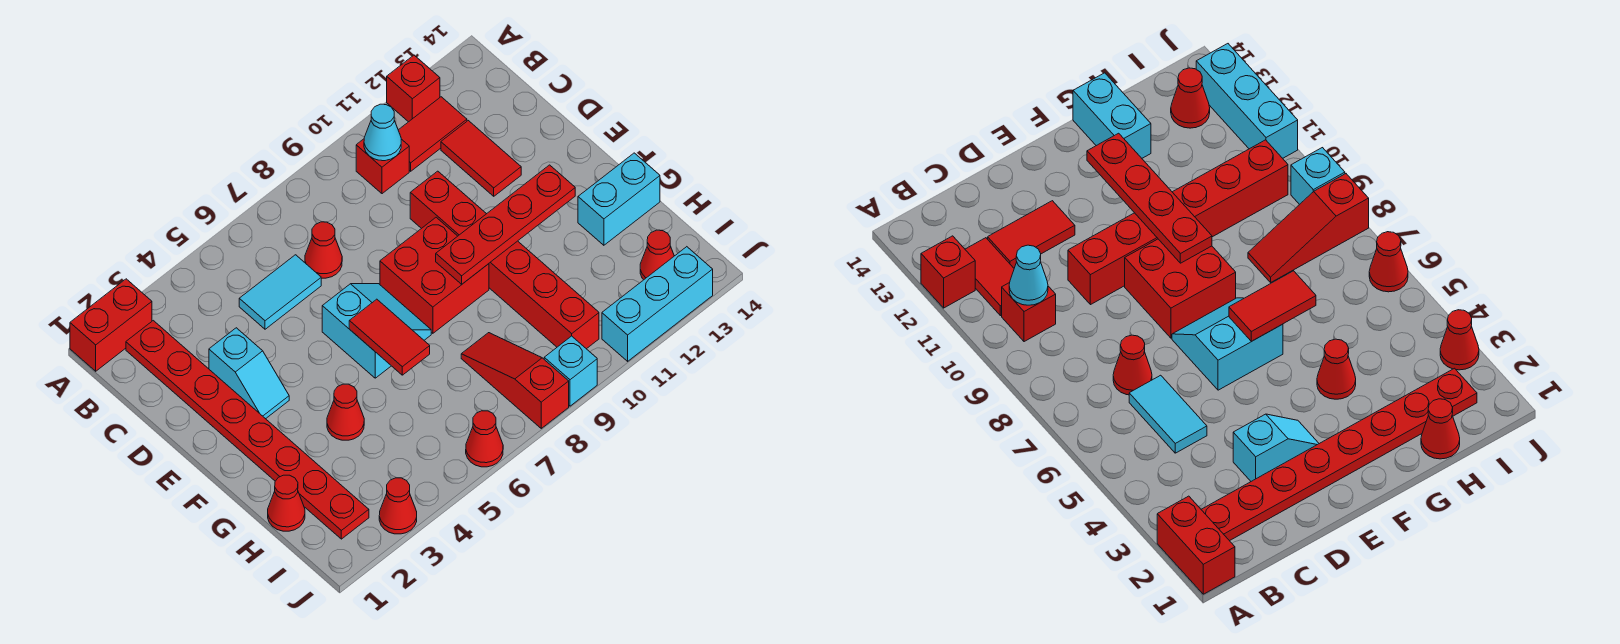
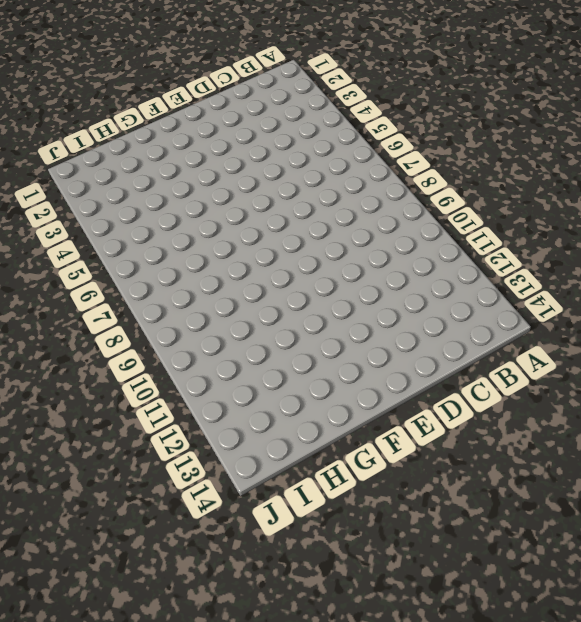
none -> red brick A1:A2 level 1
none -> red brick A12 level 1
none -> red plate B2:I2 level 1

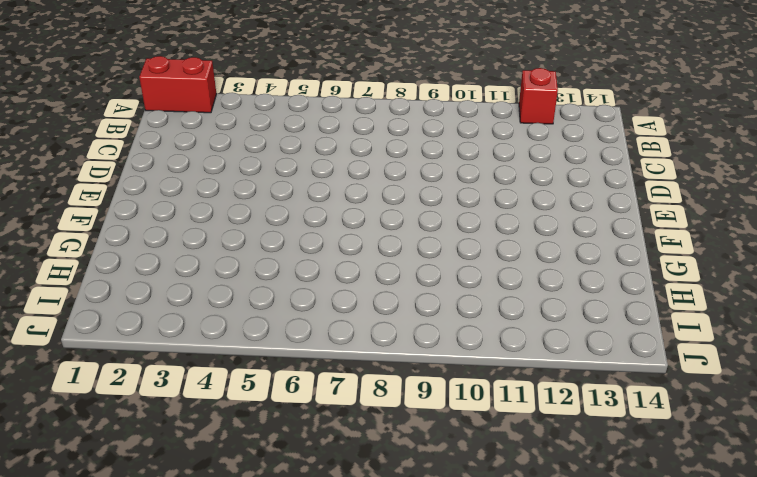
none -> red plate B2:I2 level 1
none -> red brick B10 level 1
none -> red tile B11:B12 level 1

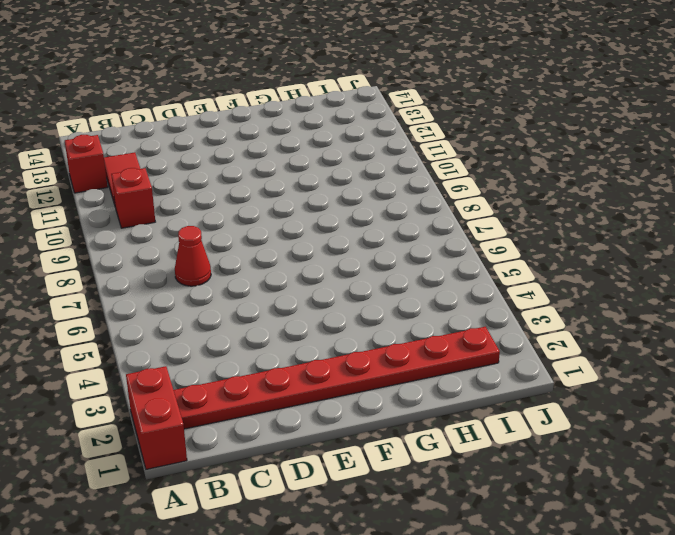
none -> cyan tile C5:C6 level 1
none -> red tile C12:D12 level 1
none -> cyan slope D3:E3 level 1 top D

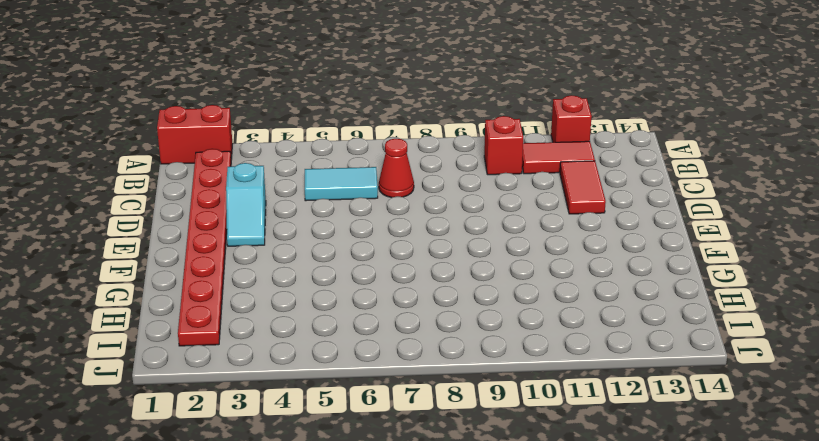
none -> red brick D10:I10 level 1
none -> cyan slope E6:F7 level 1 top 6
none -> red brick E8:F9 level 1

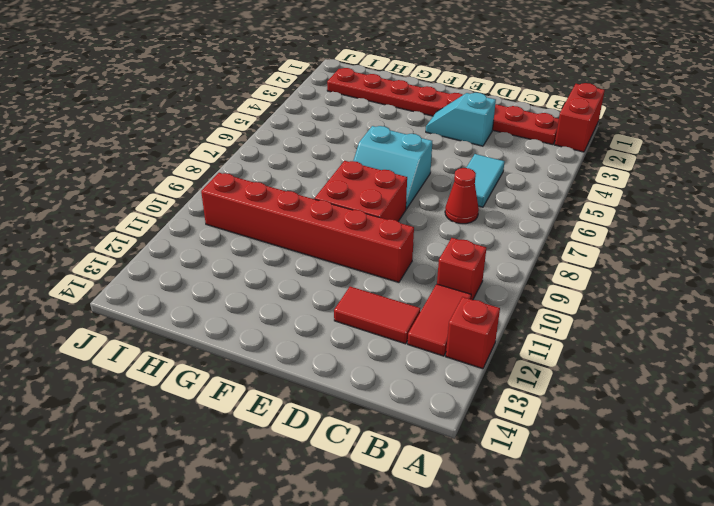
none -> red cone G4 level 1
none -> cyan brick G13:G14 level 1
none -> red cone H1 level 1

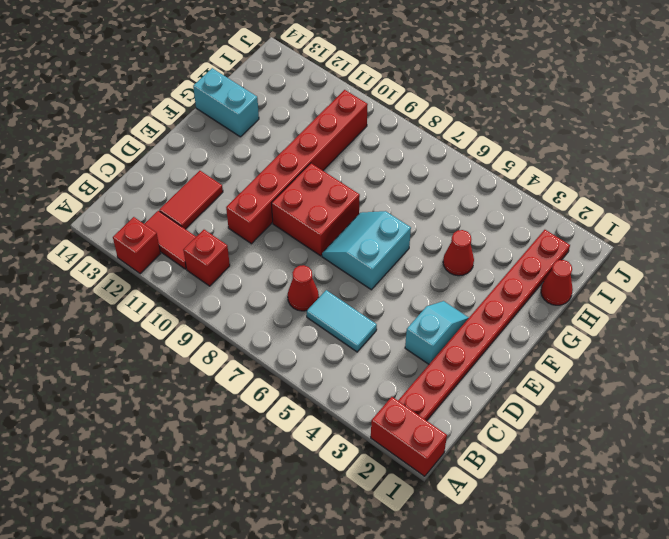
none -> red slope H8:J8 level 1 top J
none -> red cone I13 level 1
none -> red cone J3 level 1

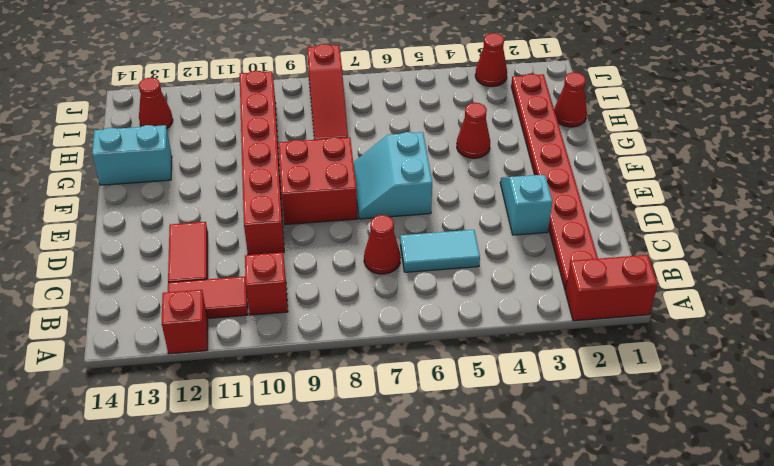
none -> red cone J6 level 1
none -> cyan brick J9 level 1
none -> cyan brick J11:J13 level 1

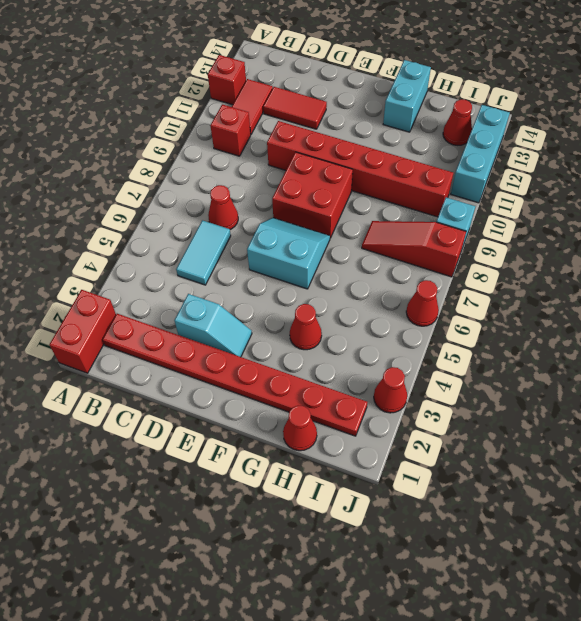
none -> cyan cone B10 level 2
none -> red tile F6:G6 level 2
none -> red plate F9:F12 level 2

